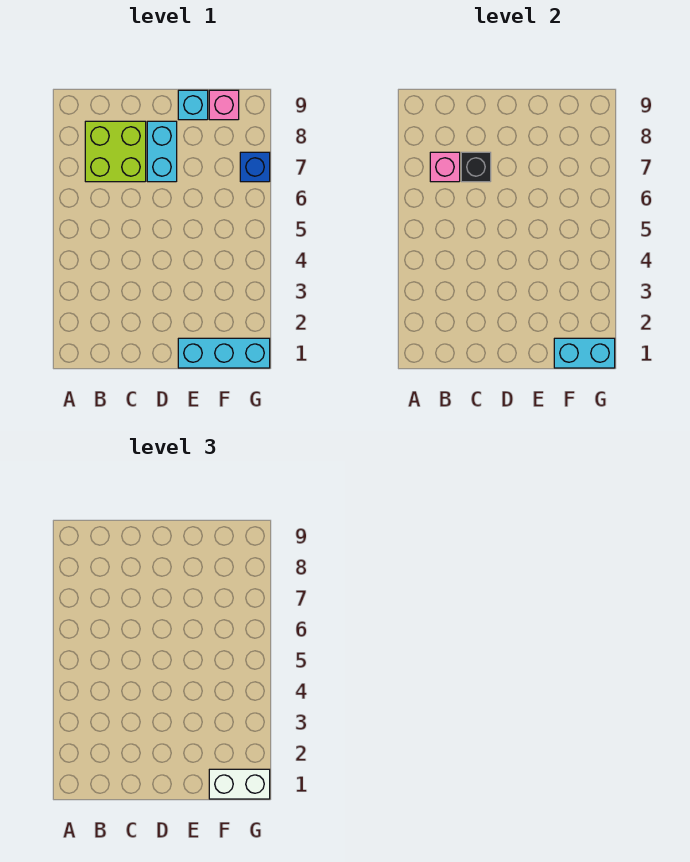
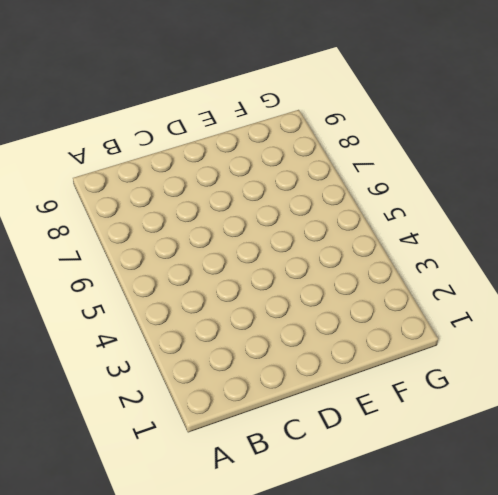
none -> lime brick B7:C8 level 1
none -> cyan brick D7:D8 level 1

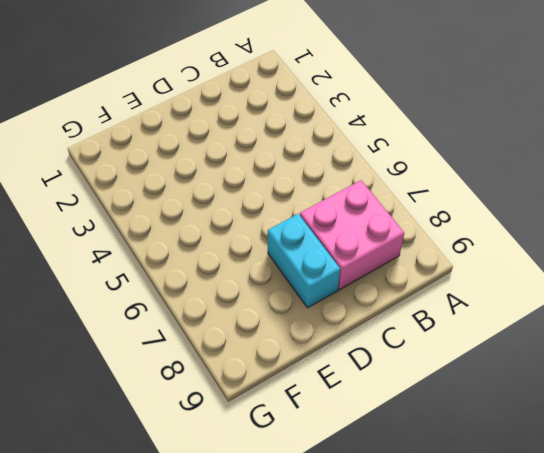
pink brick B7:C8 level 1 -> lime brick B7:C8 level 1
none -> cyan brick E1:G1 level 1
none -> cyan brick E9 level 1

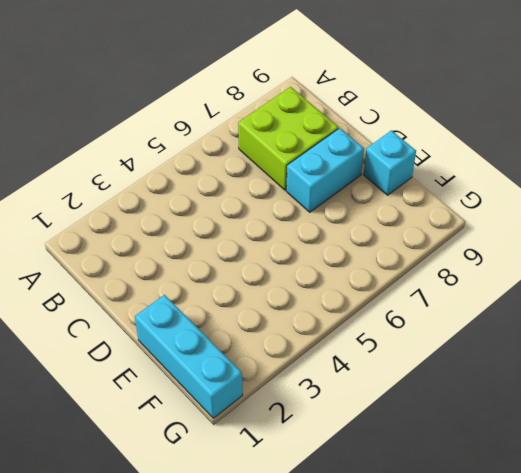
none -> pink brick F9 level 1
none -> blue brick G7 level 1

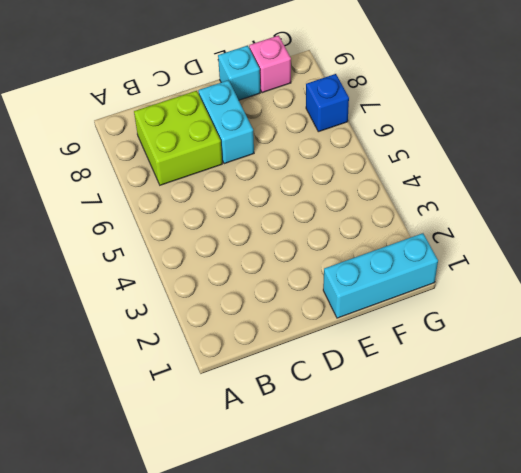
none -> pink brick B7 level 2
none -> black brick C7 level 2

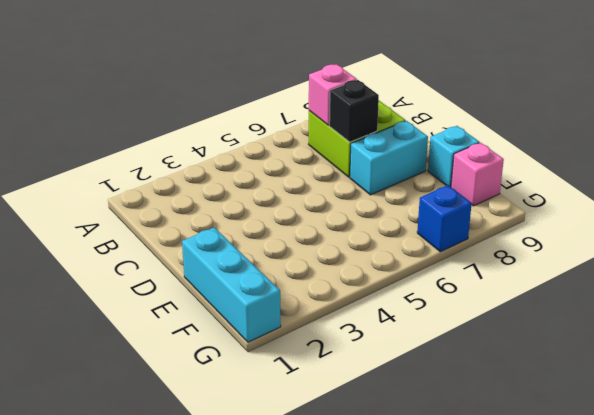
none -> cyan brick F1:G1 level 2
none -> white brick F1:G1 level 3

